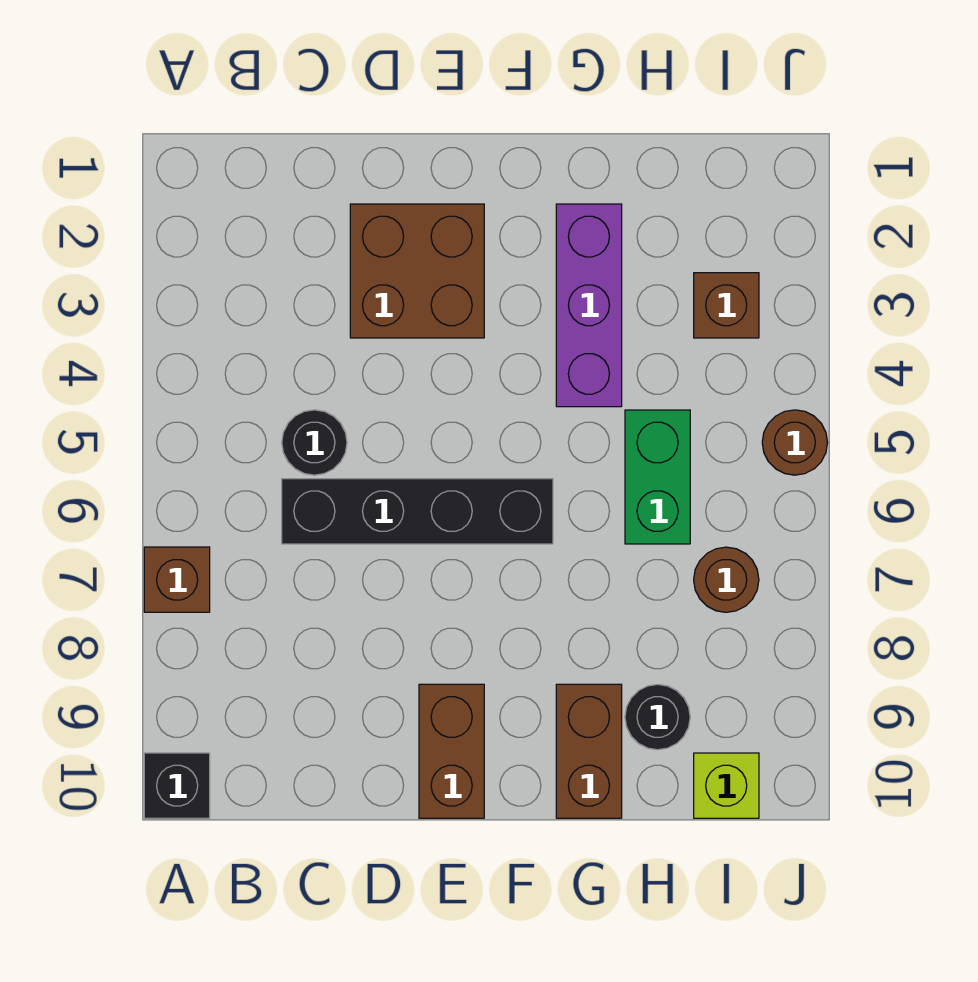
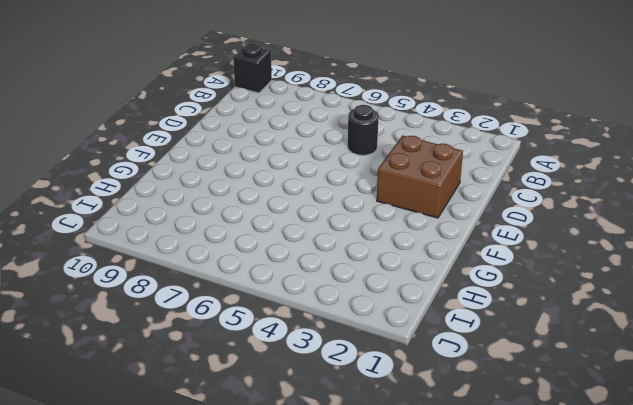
none -> brown brick A7 level 1
none -> black brick C6:F6 level 1
none -> brown brick E9:E10 level 1

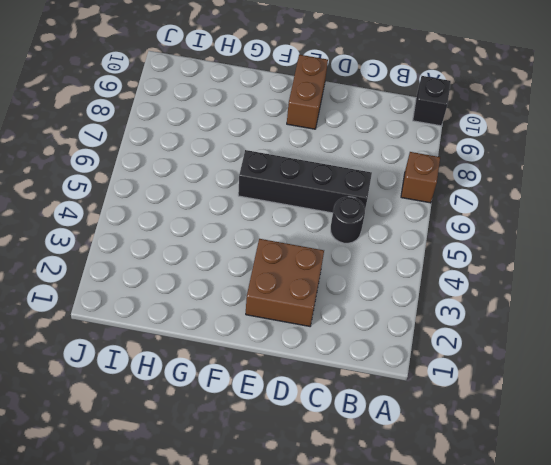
none -> purple brick G2:G4 level 1
none -> brown brick G9:G10 level 1
none -> green brick H5:H6 level 1

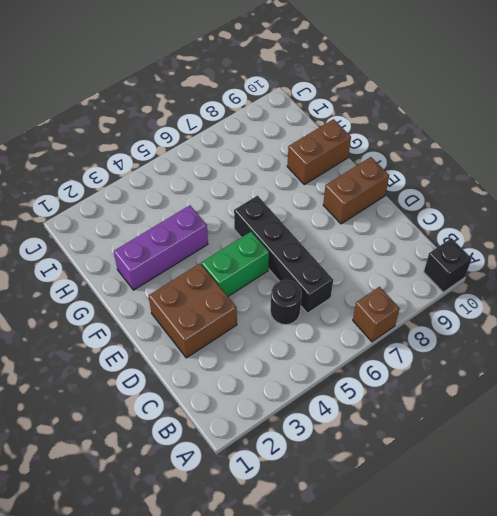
green brick E4:E5 level 1 -> green brick H5:H6 level 1
none -> black round brick H9 level 1
none -> brown brick I3 level 1
none -> brown round brick I7 level 1

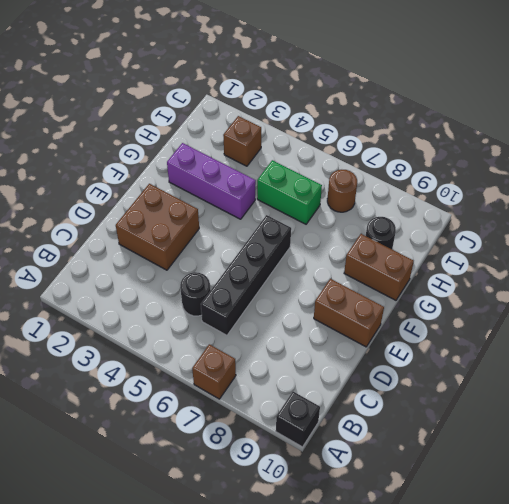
none -> lime brick I10 level 1
none -> brown round brick J5 level 1

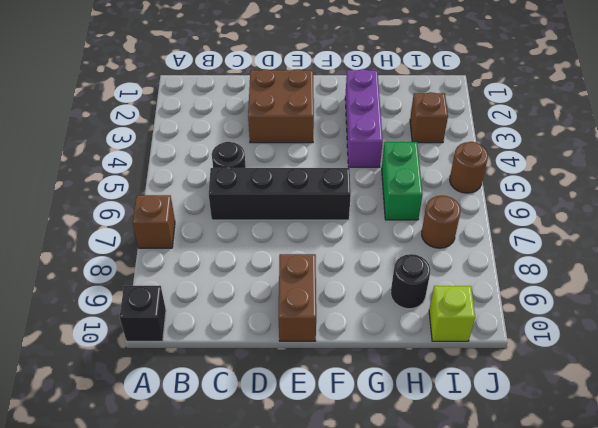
none -> brown brick G9:G10 level 1

